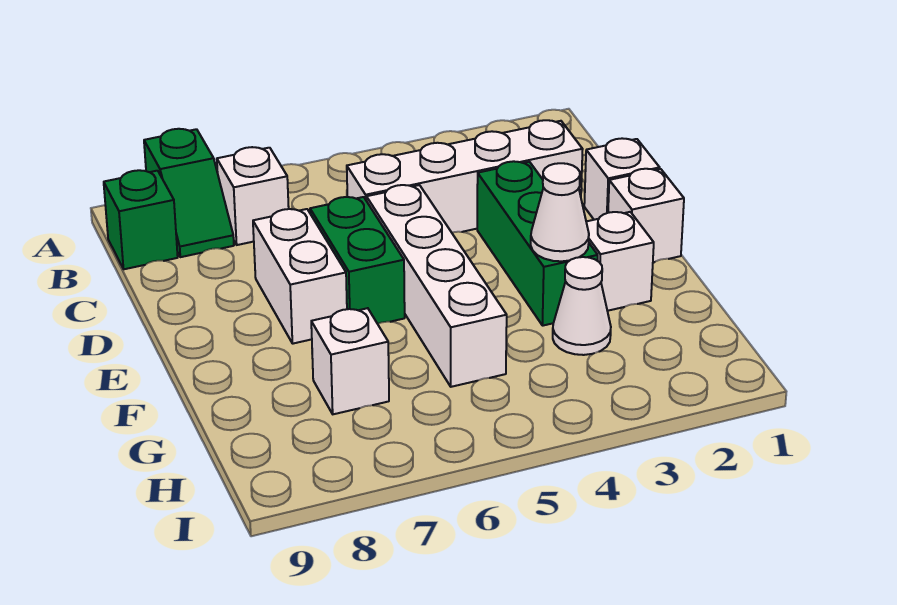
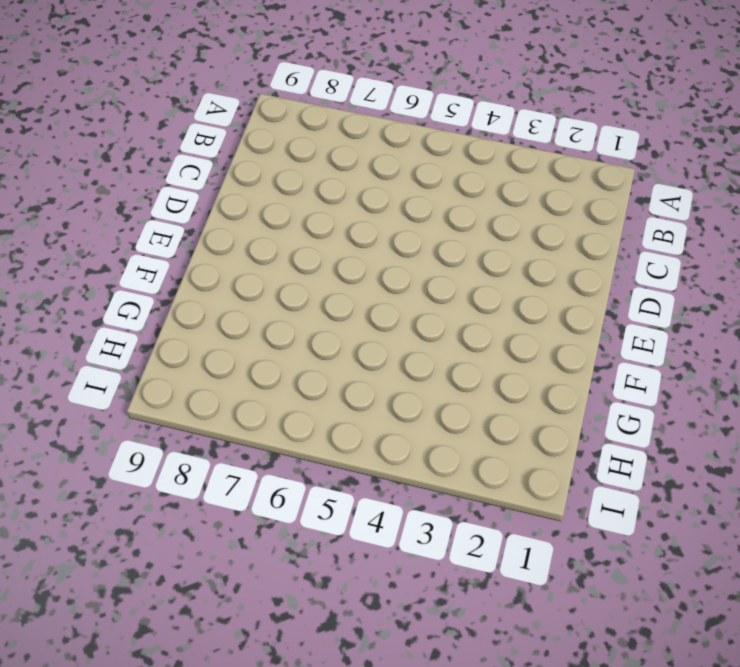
none -> green slope A8:B8 level 1 top A
none -> white brick B7 level 1
none -> green brick B9 level 1

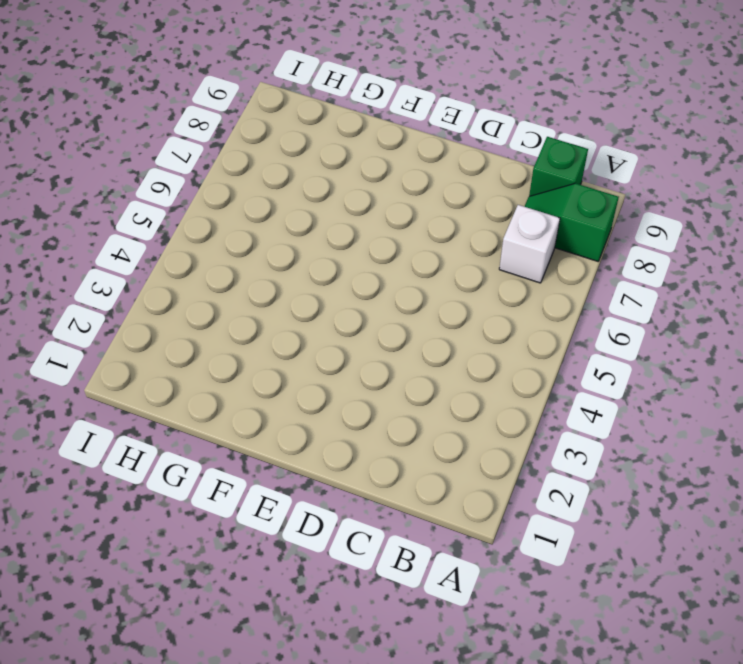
none -> white brick C2:C5 level 1
none -> white brick D1 level 1
none -> green brick D3:F3 level 1

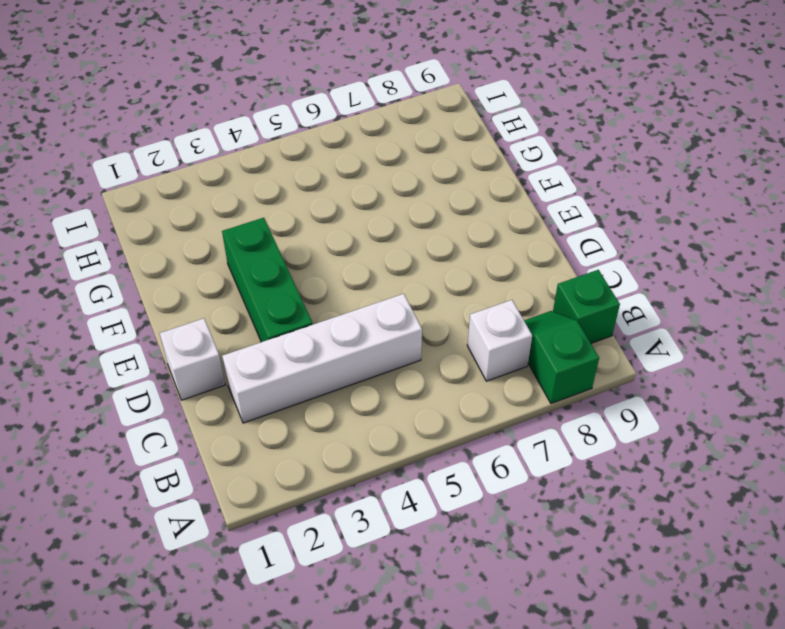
none -> white brick D5:G5 level 1
none -> green brick D6:E6 level 1
none -> white brick D7:E7 level 1

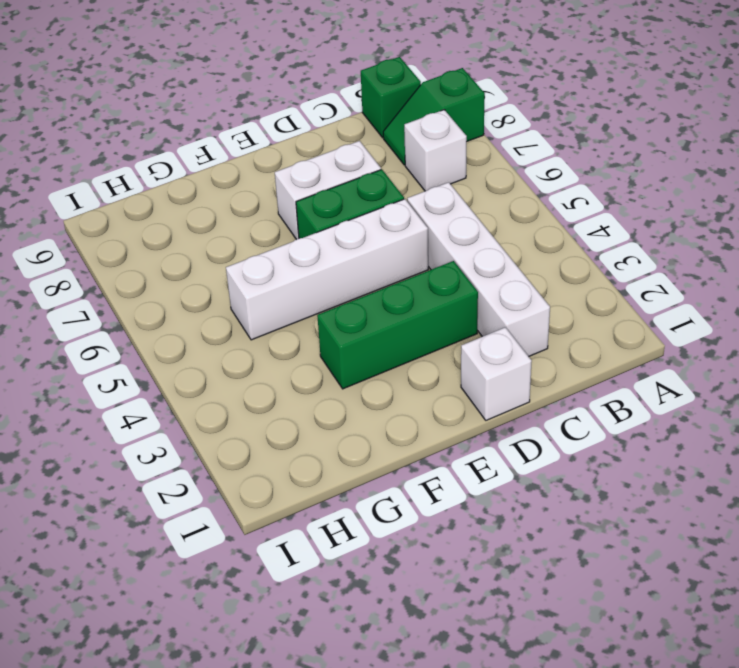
none -> white brick E1 level 1
none -> white brick F2 level 1
none -> white cone G3 level 1

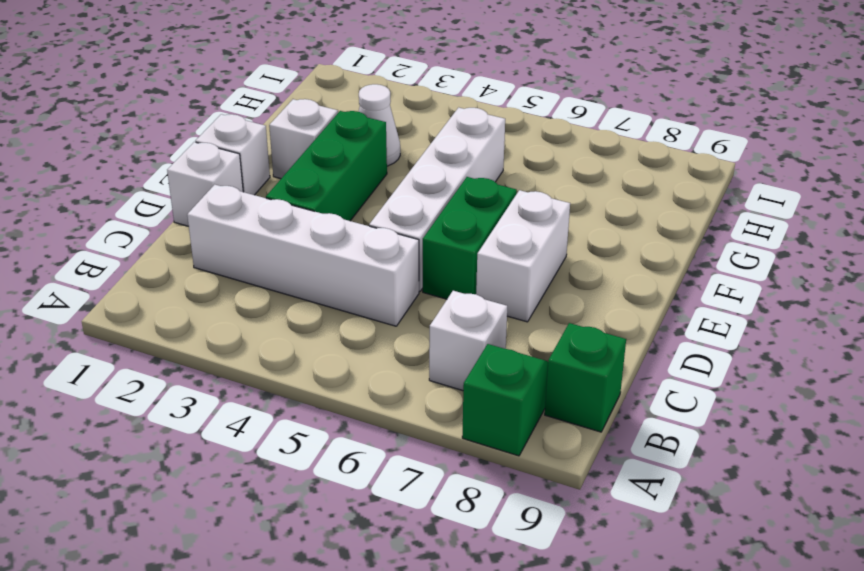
none -> white brick G7 level 1
none -> white cone F3 level 2

